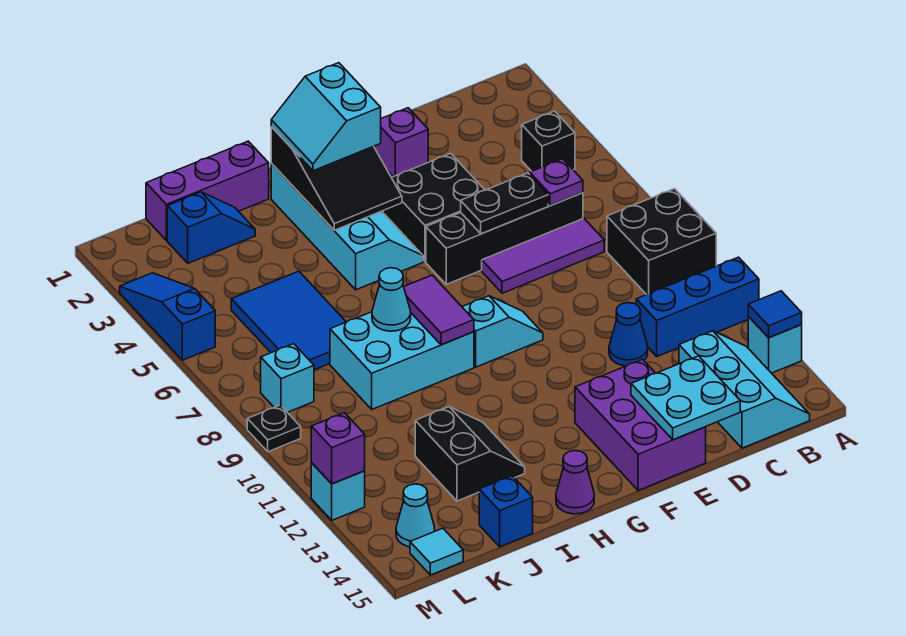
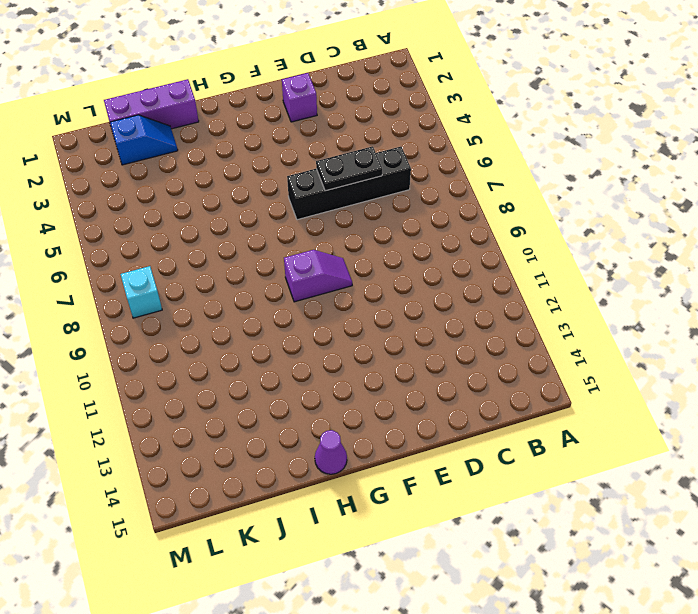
purple slope F9:G9 level 1 top G -> cyan slope F9:G9 level 1 top G
none -> black brick A8:B9 level 1
none -> blue brick A11:C11 level 1
none -> cyan brick A13 level 1
none -> black brick B4 level 1

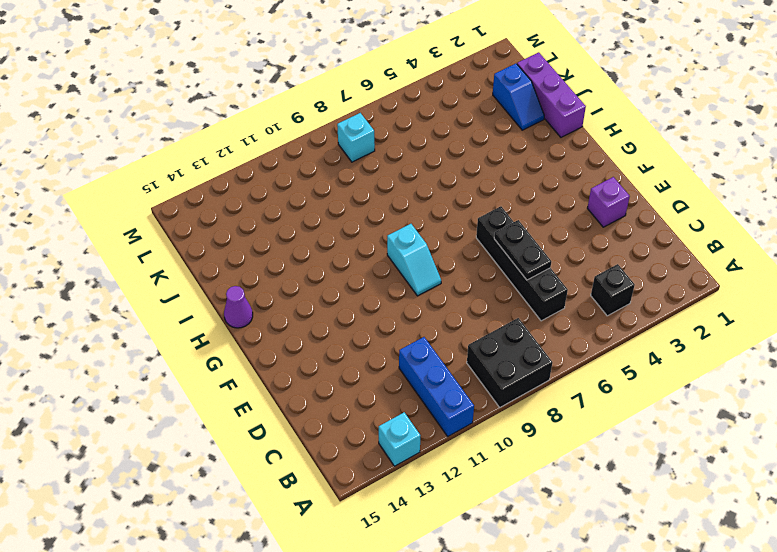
none -> cyan slope B13:C15 level 1 top C
none -> purple tile C7:E7 level 1
none -> blue cone D11 level 1
none -> black brick E4:F5 level 1

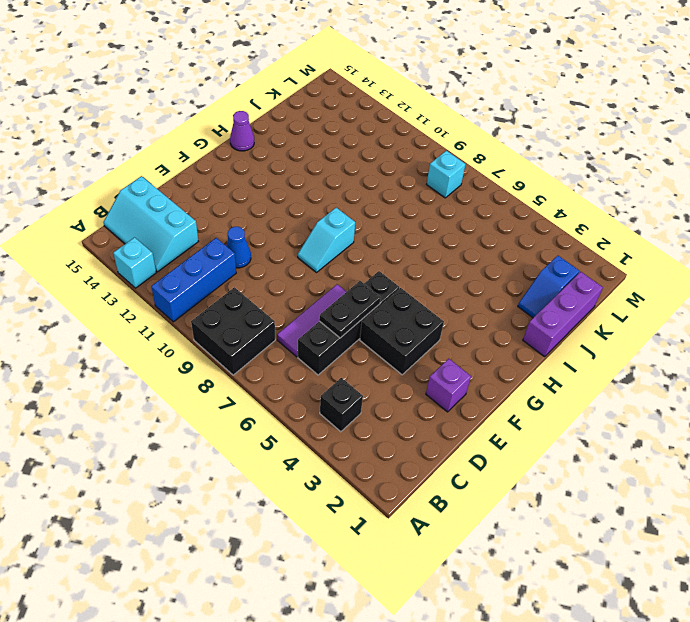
none -> purple brick E13:F15 level 1
none -> cyan slope G2:H5 level 1 top H
none -> cyan brick H8:J9 level 1
none -> black slope I12:J13 level 1 top J

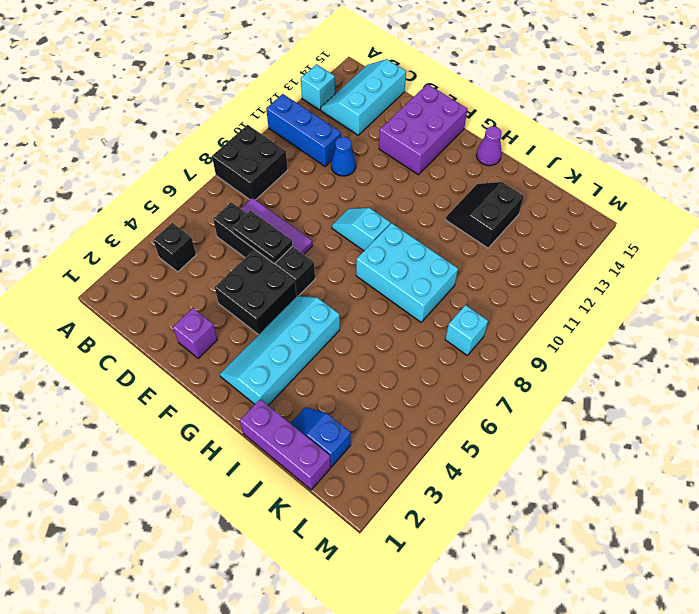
none -> blue tile J5:K7 level 1
none -> blue brick J15 level 1
none -> cyan cone L14 level 1
none -> cyan tile L15 level 1

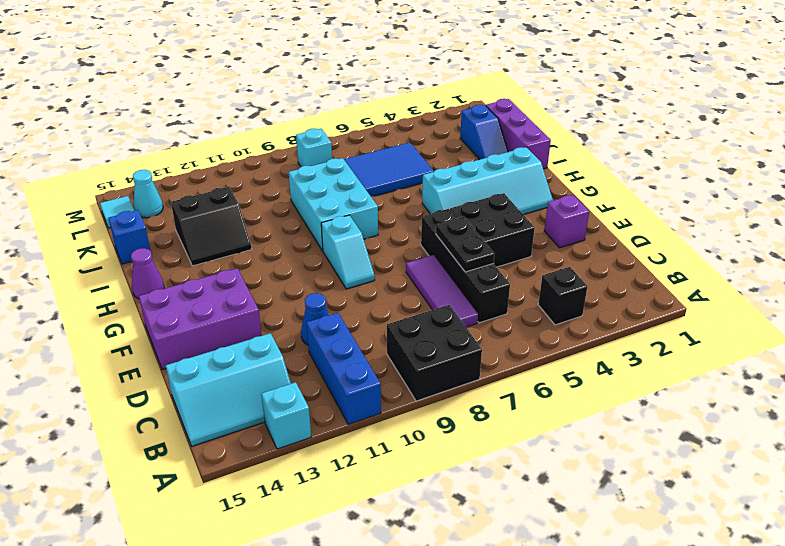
none -> blue slope M3:M5 level 1 top 5
none -> black plate M9 level 1
none -> cyan brick M12 level 1
none -> blue tile A13 level 2

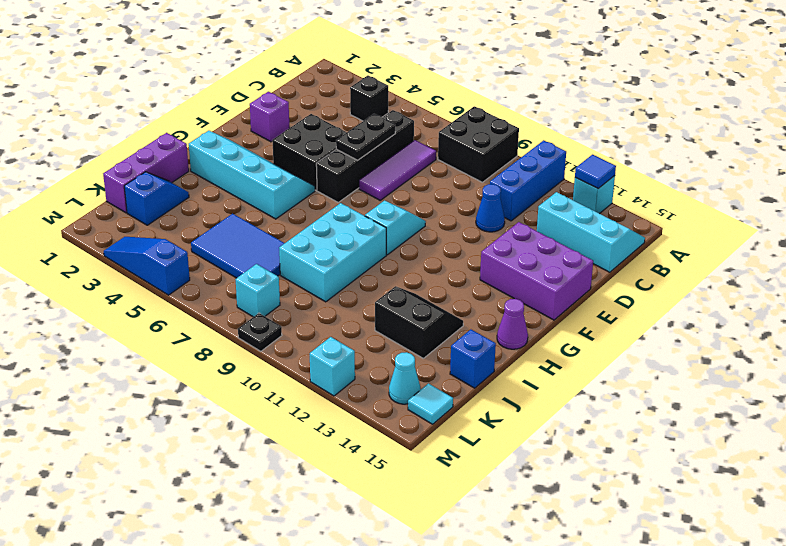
none -> purple plate C6 level 2
none -> cyan plate D14:E15 level 2
none -> black slope G2:H4 level 2 top 2
none -> purple tile H8:H9 level 2

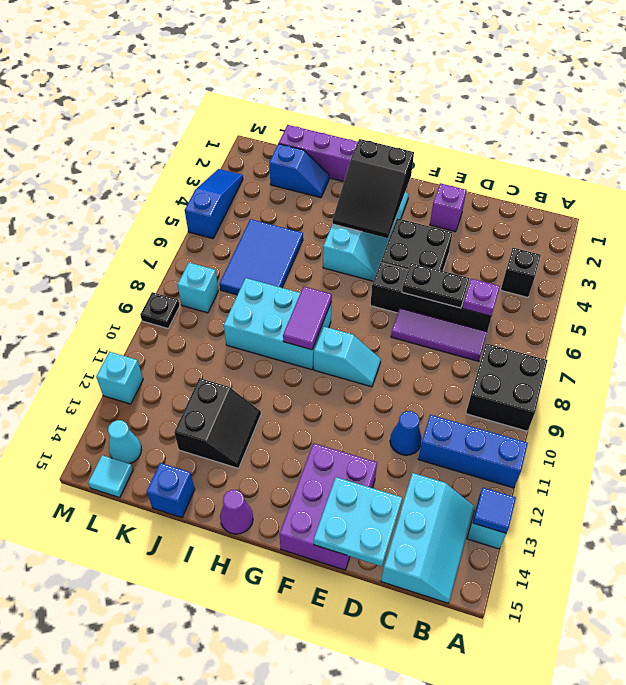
none -> cyan cone I8 level 2
none -> purple brick M12 level 2
none -> cyan slope G2:H3 level 3 top G

